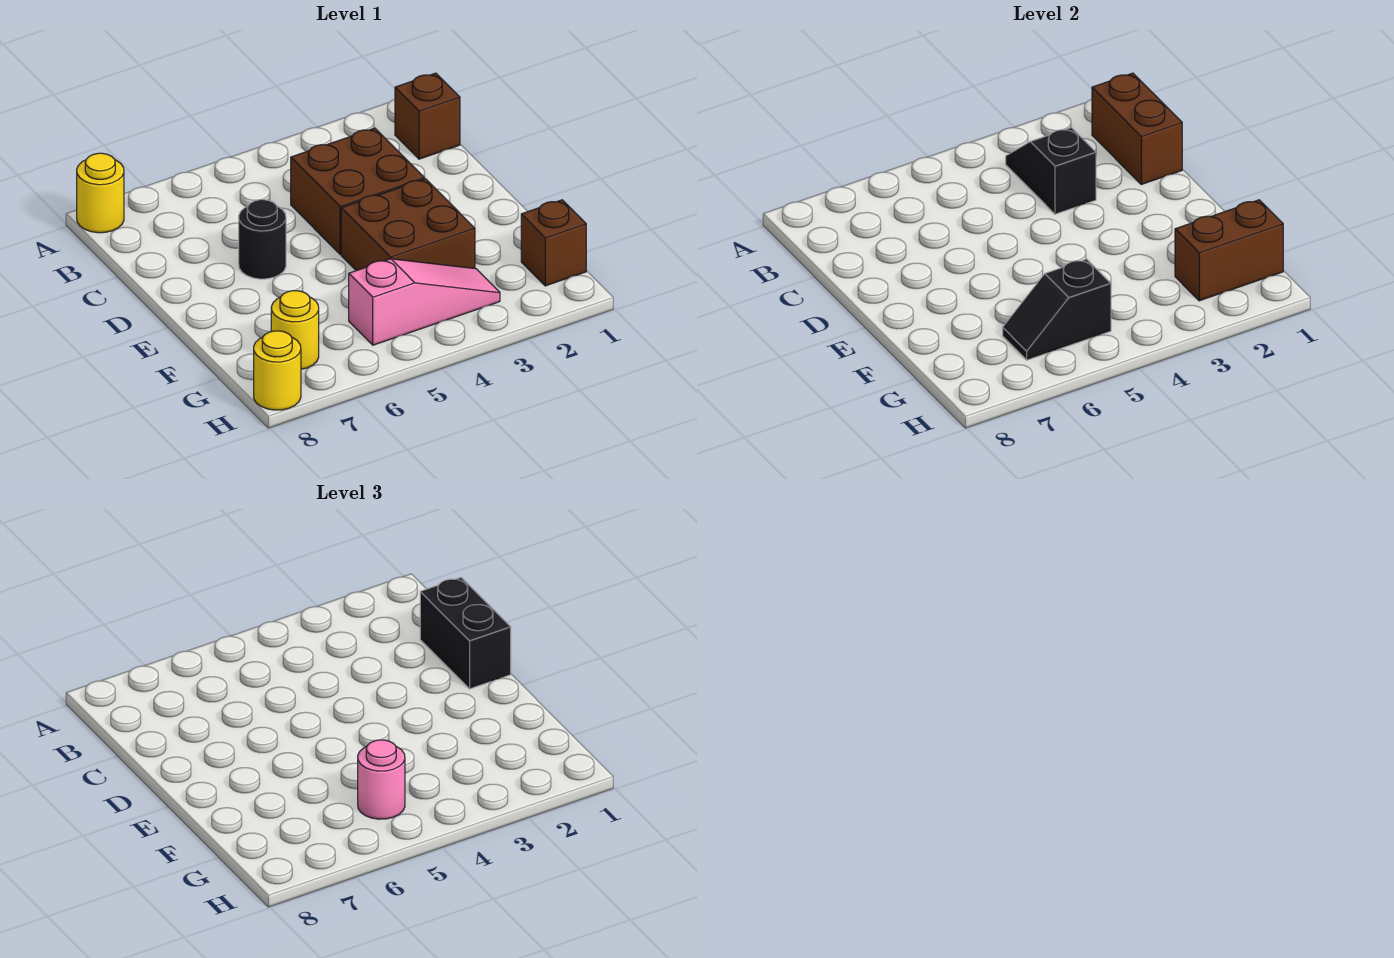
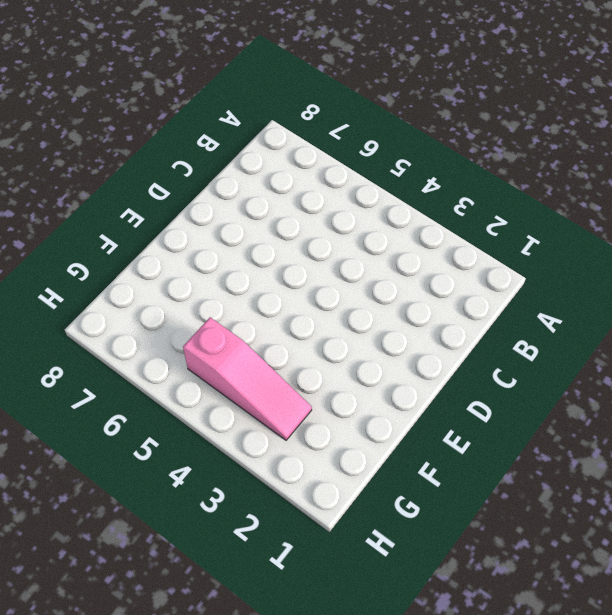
none -> yellow round brick A8 level 1
none -> brown brick B1 level 1
none -> brown brick C3:D4 level 1

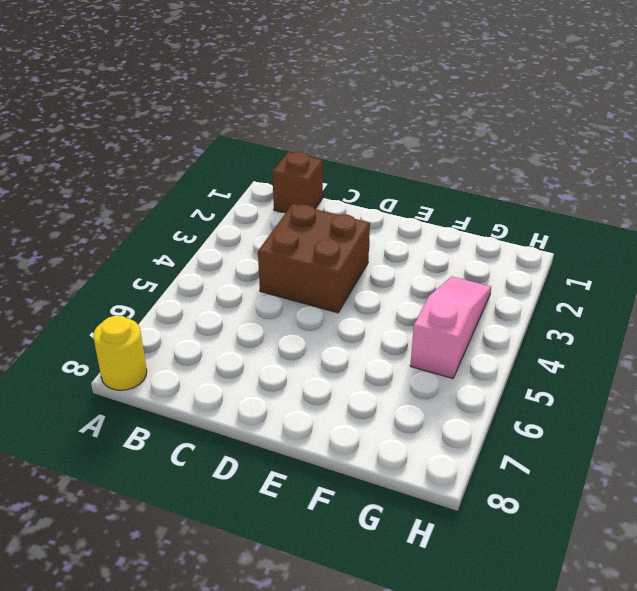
none -> black round brick D6 level 1
none -> brown brick E3:F4 level 1
none -> brown brick G1 level 1

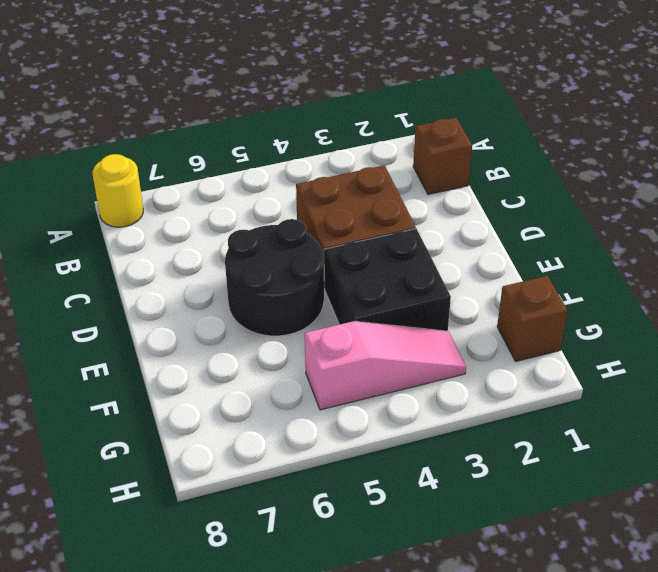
black round brick D5:E6 level 1 -> black round brick D6 level 1
black brick E3:F4 level 1 -> brown brick E3:F4 level 1
none -> yellow round brick G7 level 1
none -> yellow round brick H8 level 1
none -> brown brick B1:C1 level 2

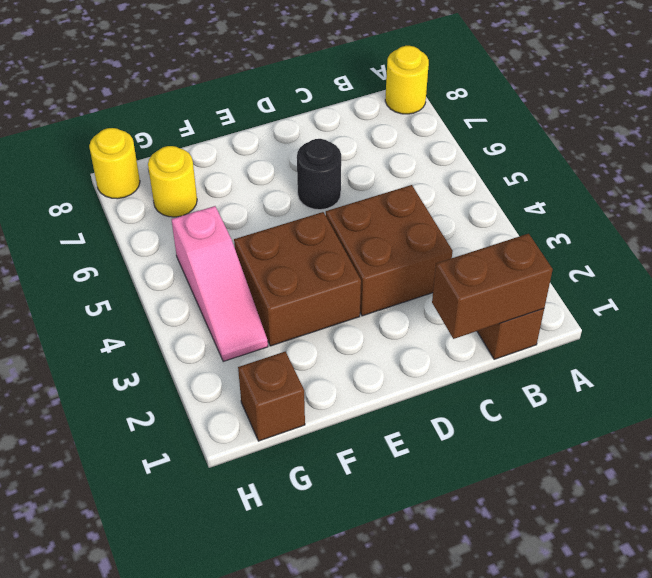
none -> black slope B3:C3 level 2 top C
none -> brown brick G1:G2 level 2
none -> black slope G5:G6 level 2 top 5

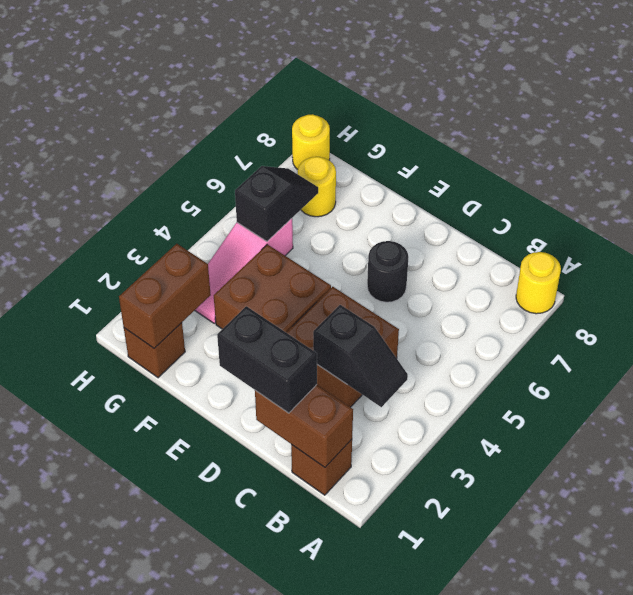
none -> pink round brick G5 level 3

